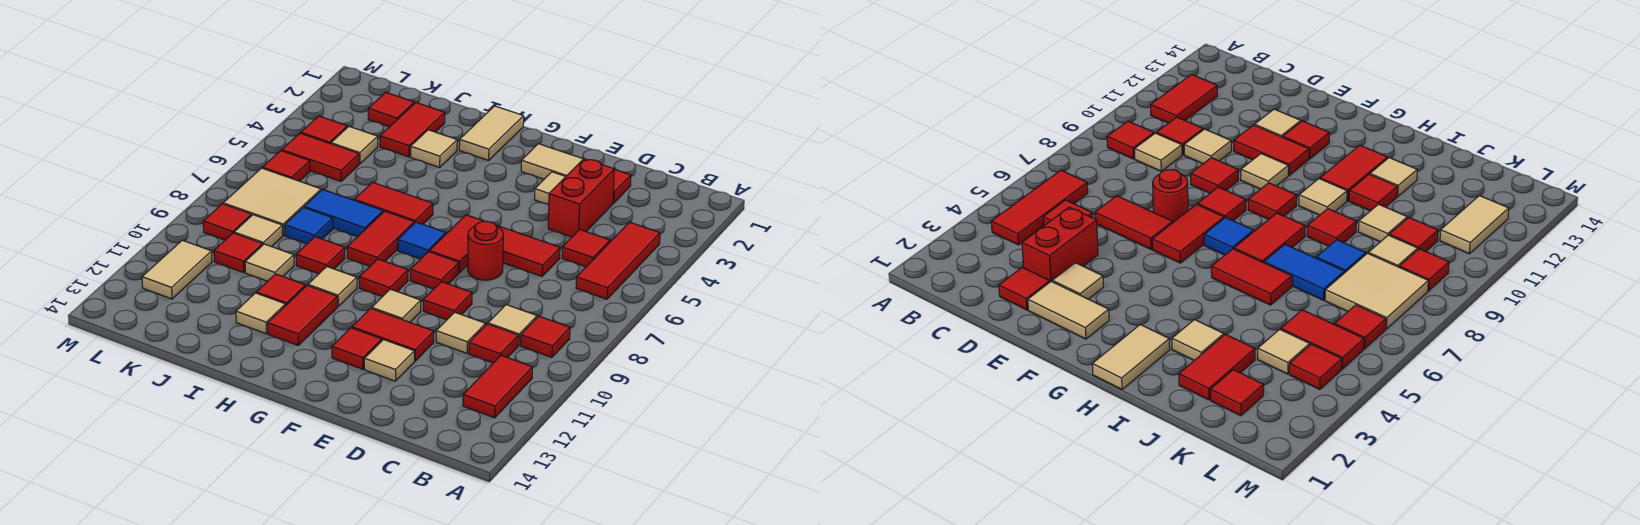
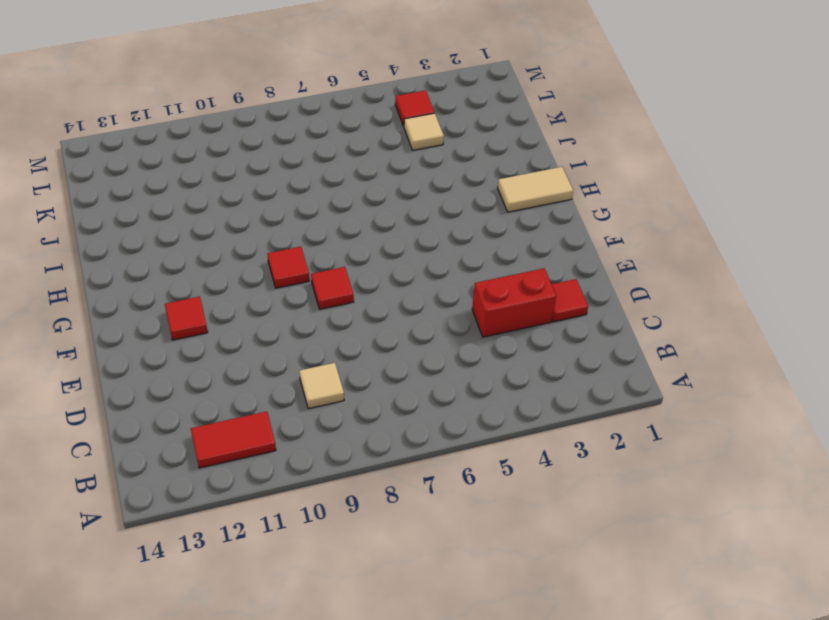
none -> red tile B4:B6 level 1
none -> red tile B9 level 1
none -> red tile C5 level 1
none -> red tile C10 level 1

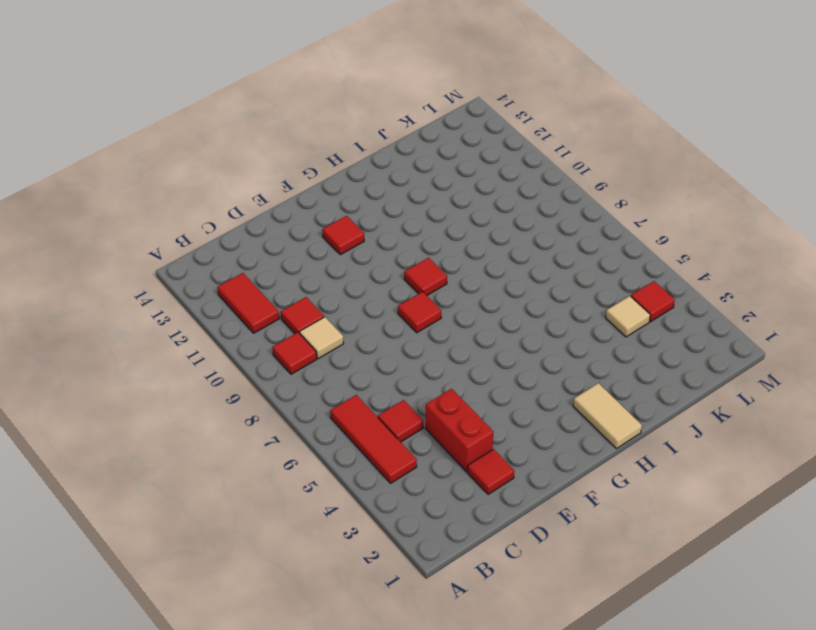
none -> red tile D6:E6 level 1
none -> tan tile D10 level 1
none -> tan tile E2:F2 level 1
none -> tan tile E3 level 1

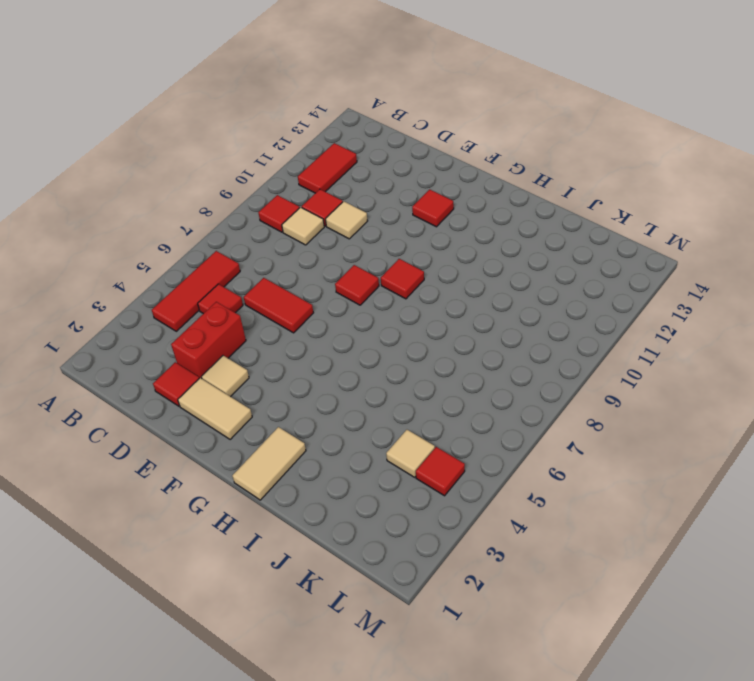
none -> red round brick E7 level 1
none -> red tile E9 level 1
none -> red tile E11:F11 level 1
none -> tan tile E12 level 1

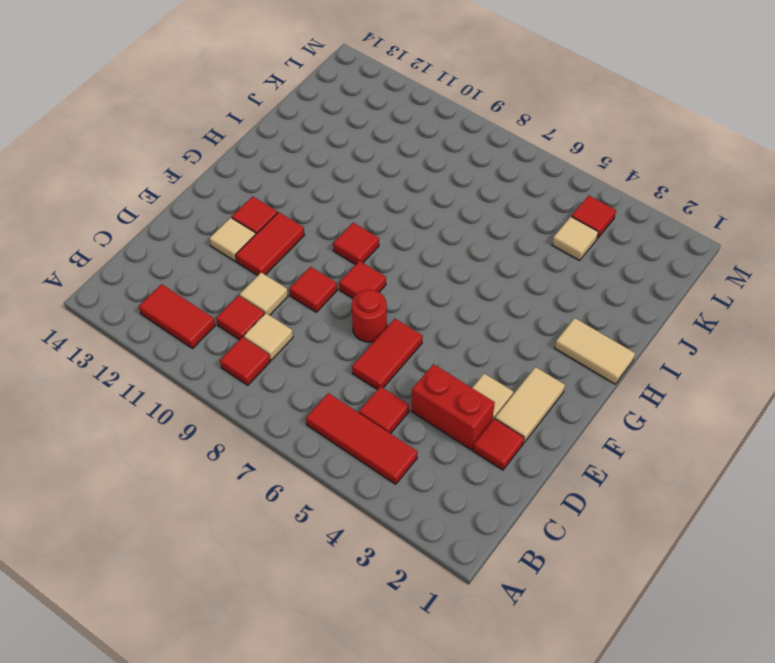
none -> red tile F6:F7 level 1
none -> tan tile F10 level 1
none -> blue tile G7 level 1
none -> red tile H6:I6 level 1

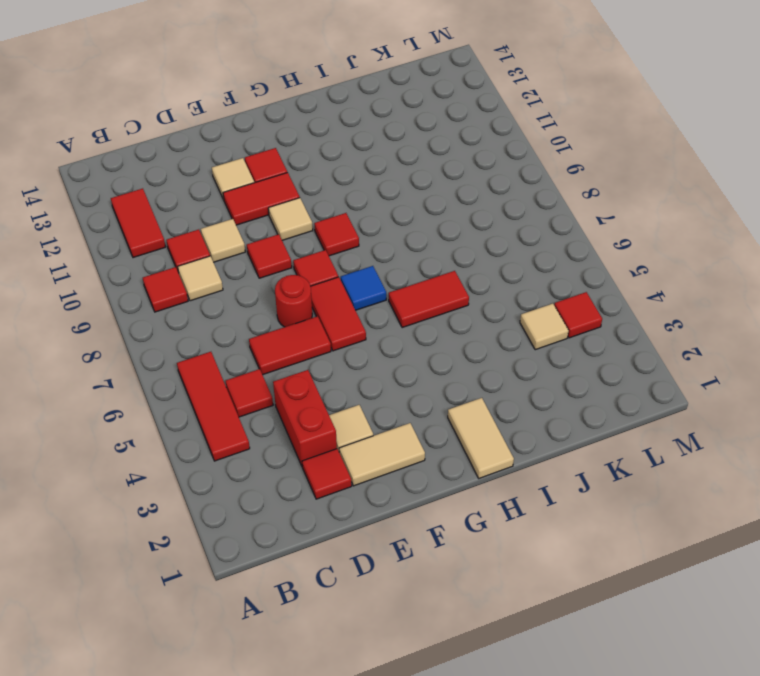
none -> red tile H7:H8 level 1
none -> tan tile H10 level 1
none -> red tile H11:H12 level 1
none -> tan tile I3 level 1

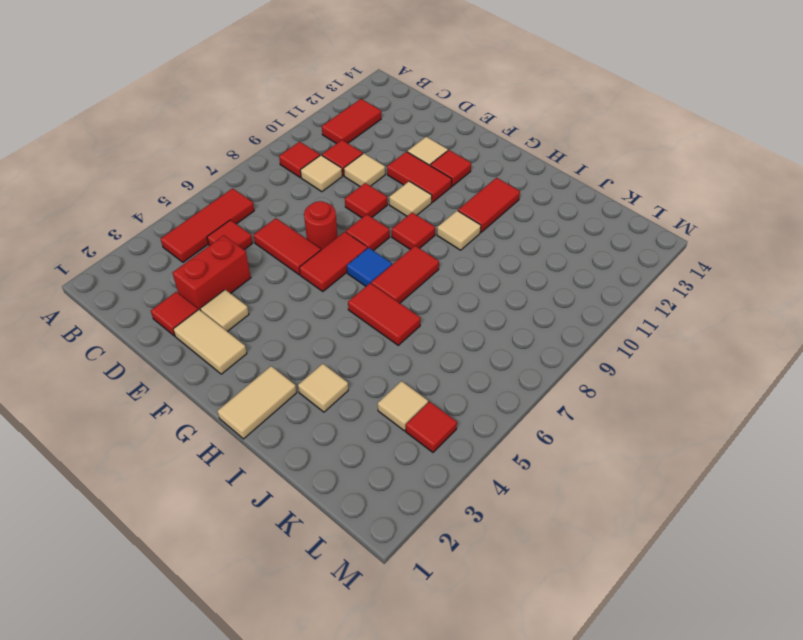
none -> blue tile I7:J7 level 1
none -> red tile I9 level 1
none -> red tile I11 level 1
none -> tan tile I12 level 1

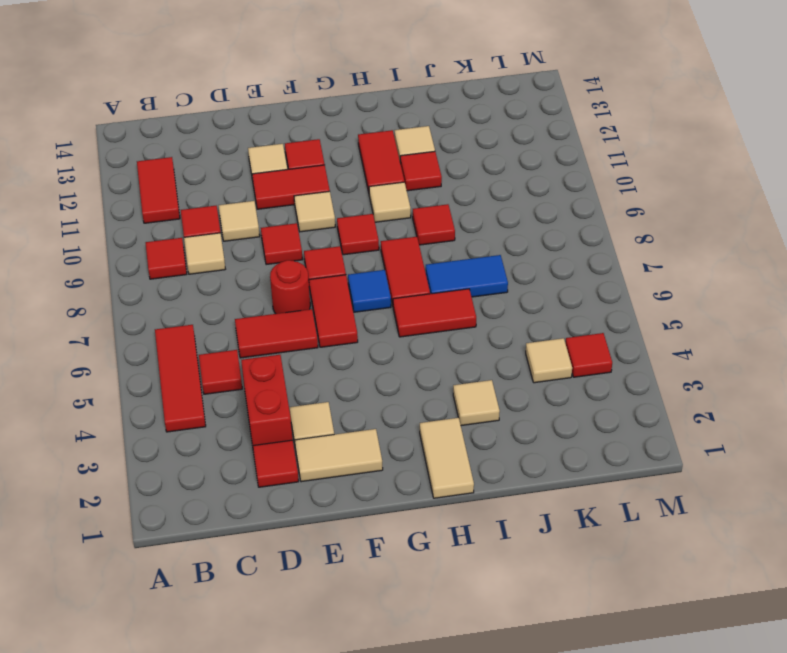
none -> red tile J2:J3 level 1
none -> blue tile J8 level 1
none -> tan tile J10 level 1
none -> red tile K2 level 1

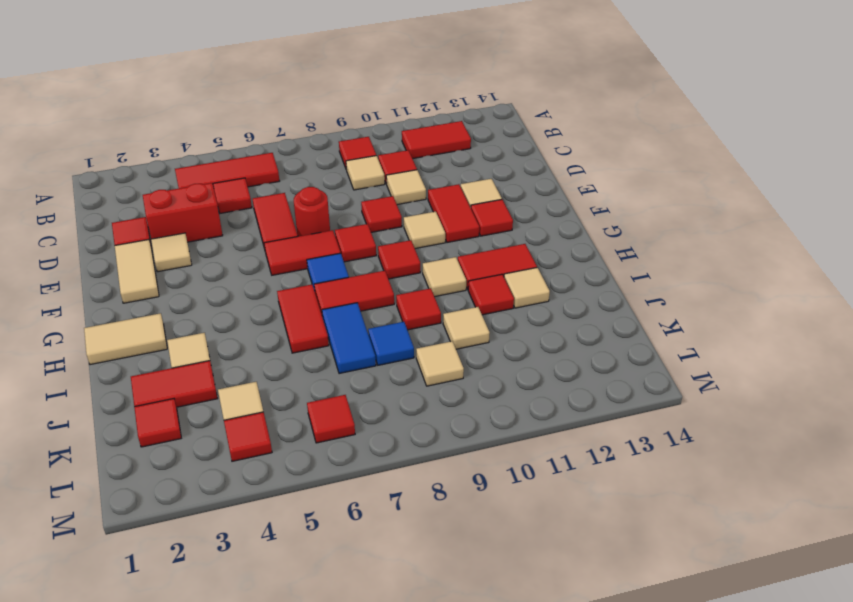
none -> red tile K5:L5 level 1
none -> tan tile K7:L8 level 1
none -> red tile K10 level 1
none -> red tile L9 level 1

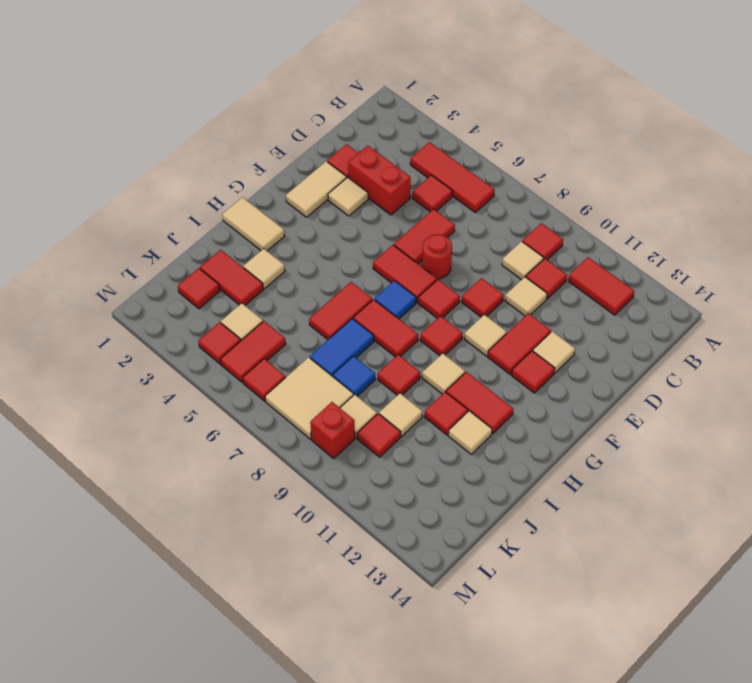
red brick L9 level 1 -> red tile L9 level 1
none -> tan tile L11:L12 level 1

